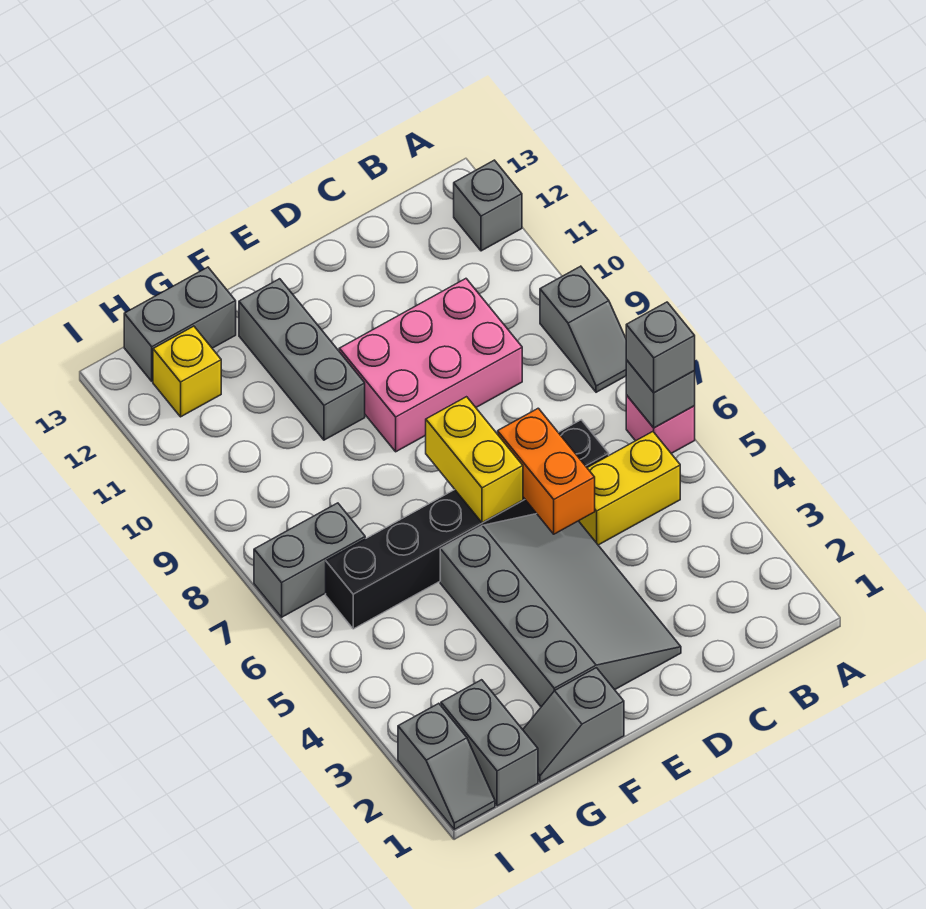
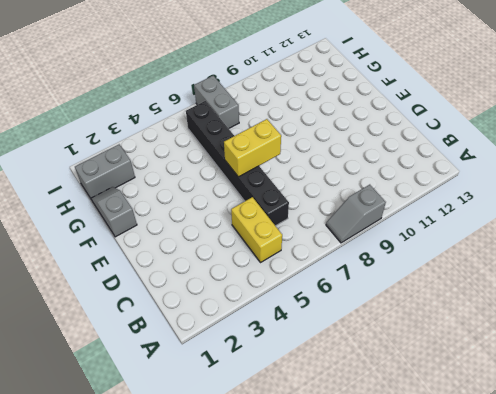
none -> pink brick A6 level 1
none -> grey brick A12 level 1
none -> pink brick C9:E10 level 1

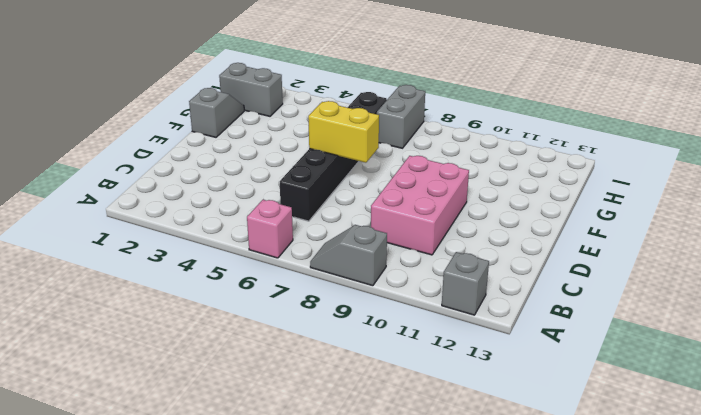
none -> yellow brick B5:C5 level 1
none -> grey slope D2:F5 level 1 top F
none -> grey brick F10:F12 level 1

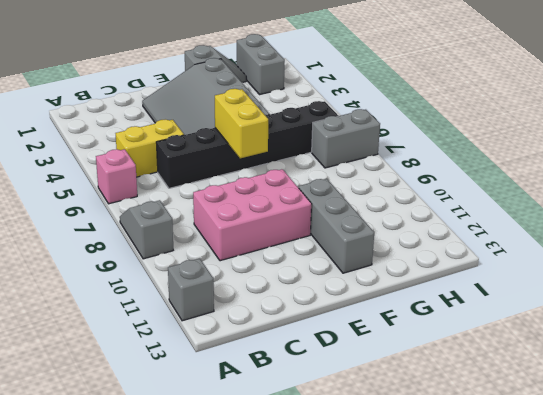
none -> grey brick G13:H13 level 1
none -> yellow brick H12 level 1
none -> grey slope I1:I2 level 1 top 2

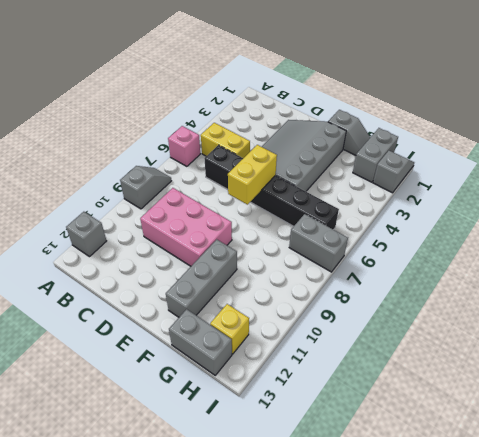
none -> grey brick A6 level 2
none -> orange brick D5:D6 level 2
none -> grey brick A6 level 3

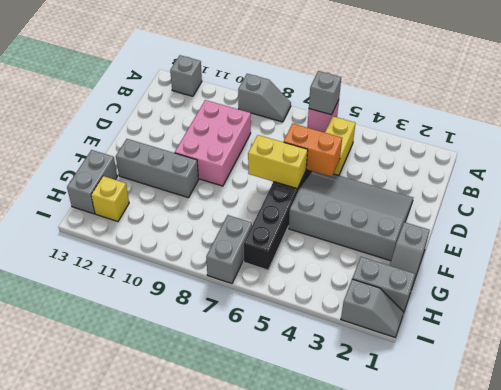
none -> grey brick A6 level 3

